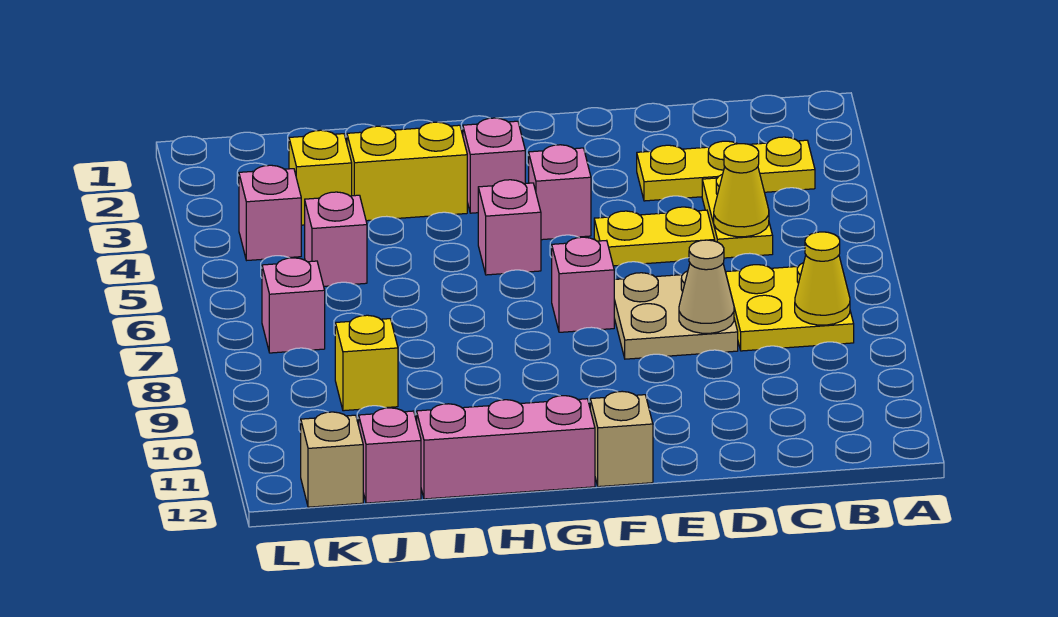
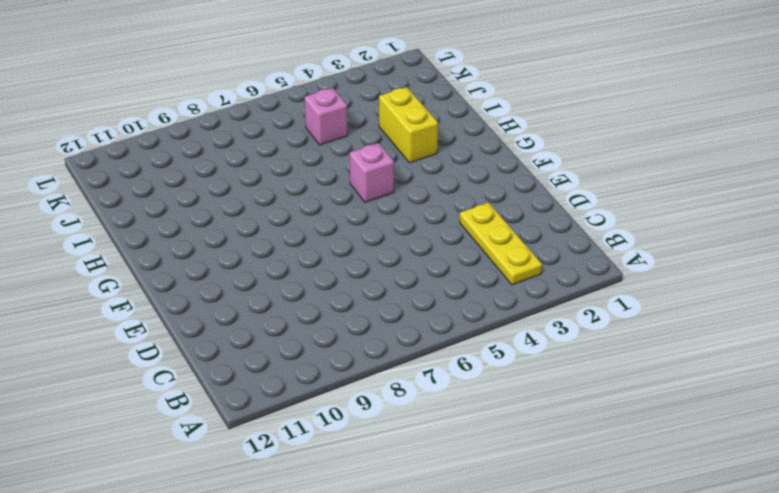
none -> yellow plate B7:C8 level 1
none -> yellow plate C4:C5 level 1
none -> yellow plate D5:E5 level 1

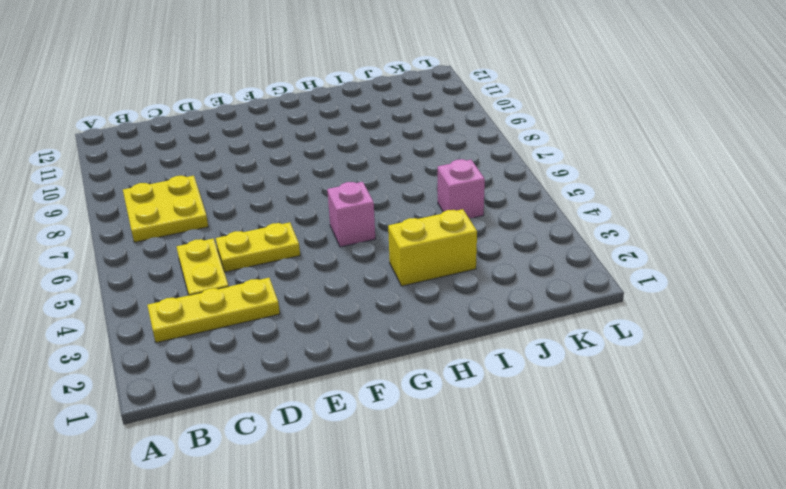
none -> tan plate D7:E8 level 1
none -> pink brick F4 level 1
none -> pink brick F7 level 1

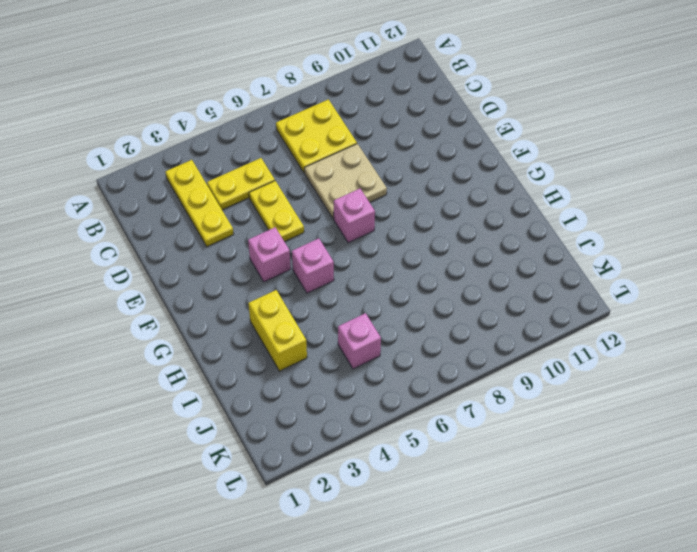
none -> tan brick F12 level 1
none -> pink brick G3 level 1
none -> pink brick G12:I12 level 1

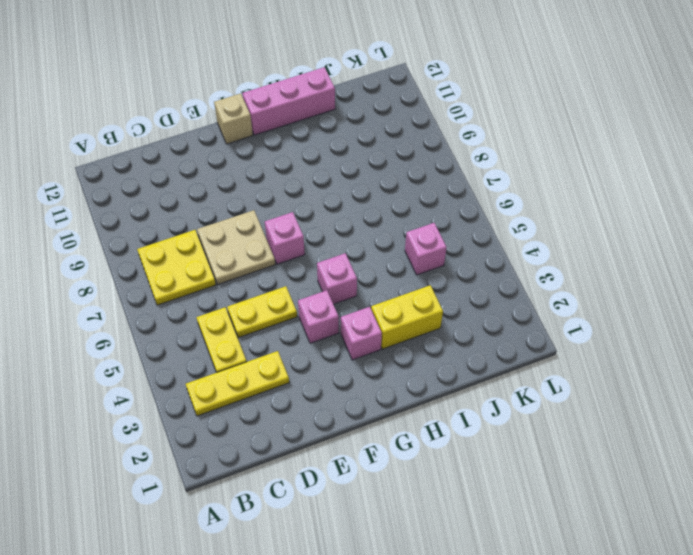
none -> yellow brick J3 level 1
none -> yellow brick J9 level 1
none -> pink brick J12 level 1

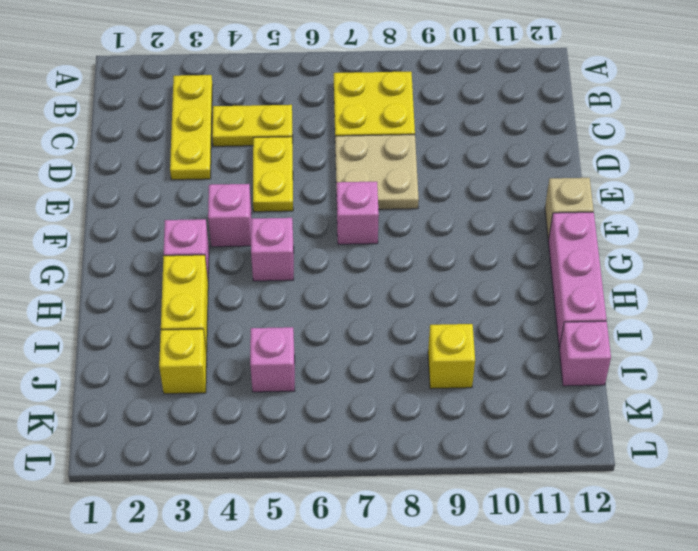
none -> pink brick K4 level 1
none -> pink brick K7 level 1
none -> tan brick K12 level 1

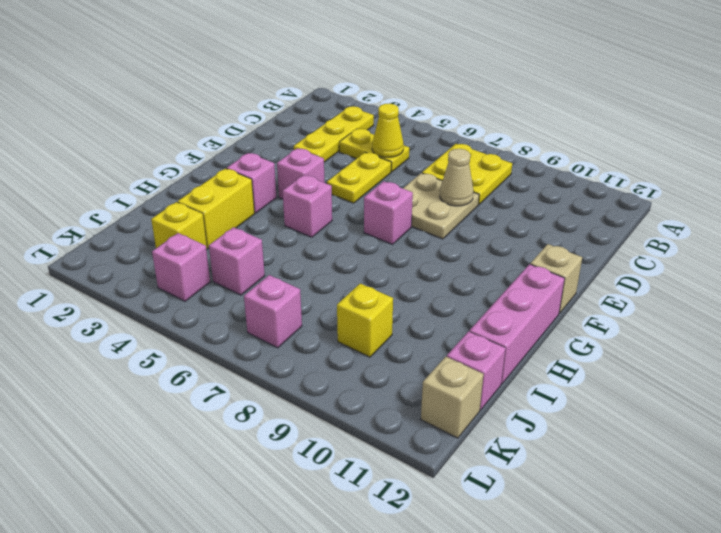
none -> yellow cone B8 level 2

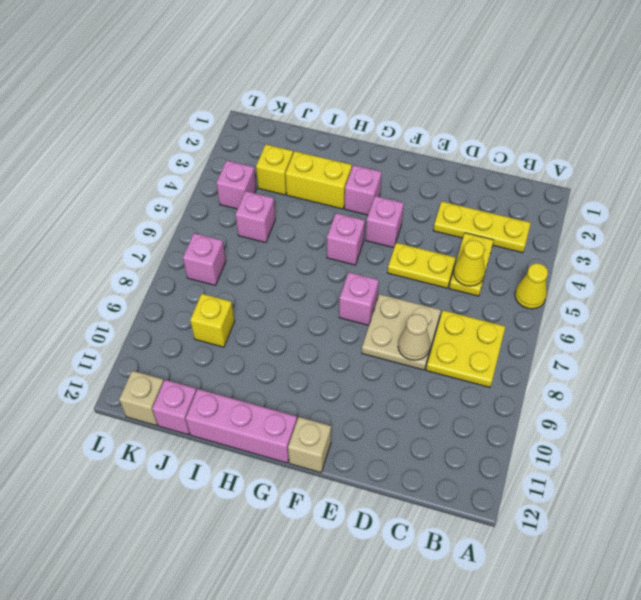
yellow cone A5 level 1 -> yellow cone B8 level 2

